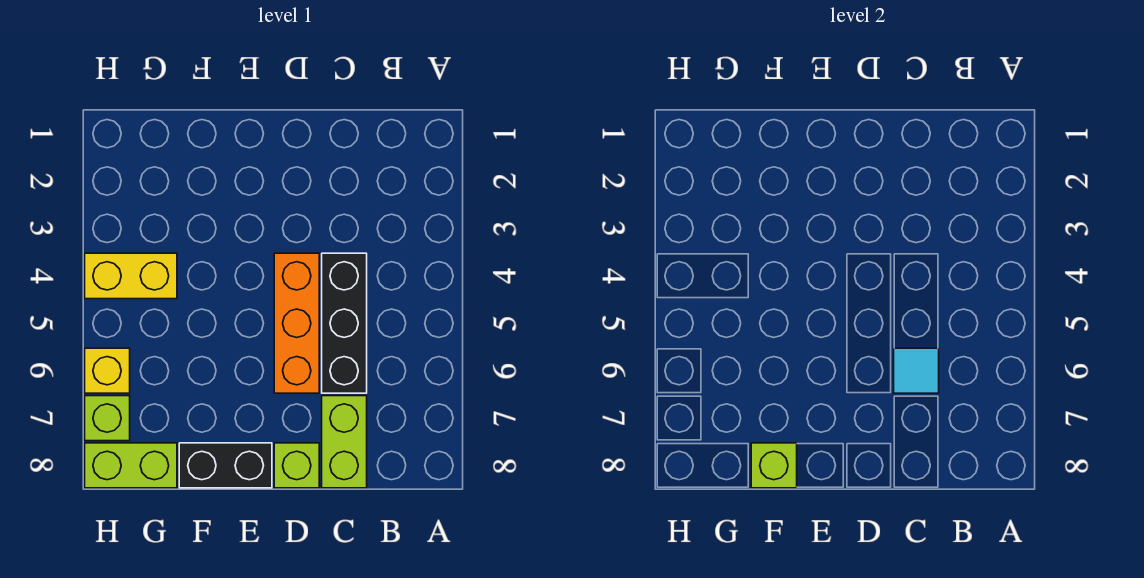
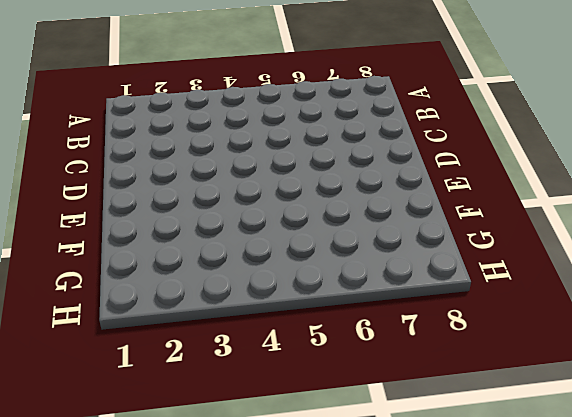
none -> black brick C4:C6 level 1
none -> lime brick C7:C8 level 1

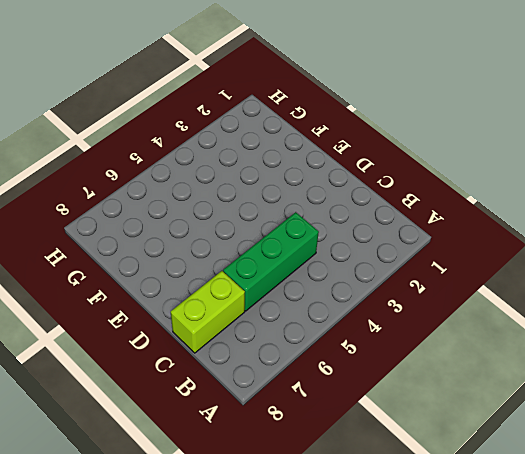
green brick C4:C6 level 1 -> black brick C4:C6 level 1
none -> orange brick D4:D6 level 1
none -> lime brick D8 level 1

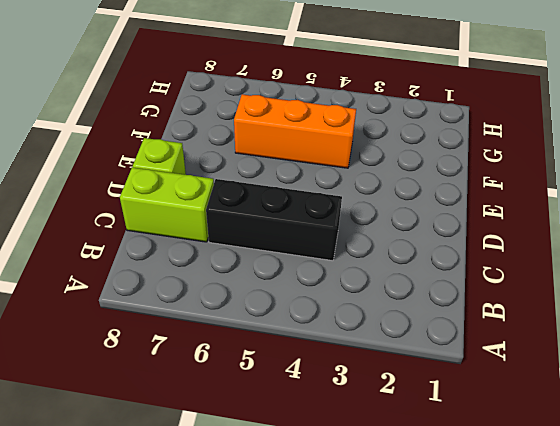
orange brick F4:F6 level 1 -> orange brick D4:D6 level 1
none -> black brick E8:F8 level 1
none -> yellow brick G4:H4 level 1

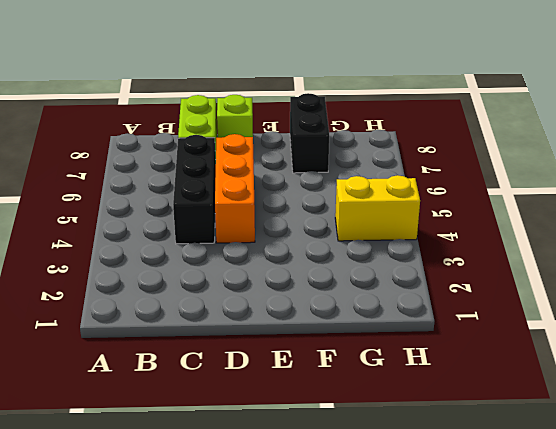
black brick F7:F8 level 1 -> black brick E8:F8 level 1
none -> lime brick G8:H8 level 1
none -> yellow brick H6 level 1

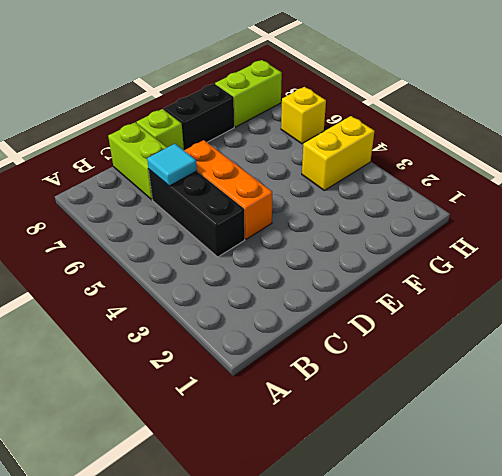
none -> lime brick H7 level 1
none -> lime brick F8 level 2

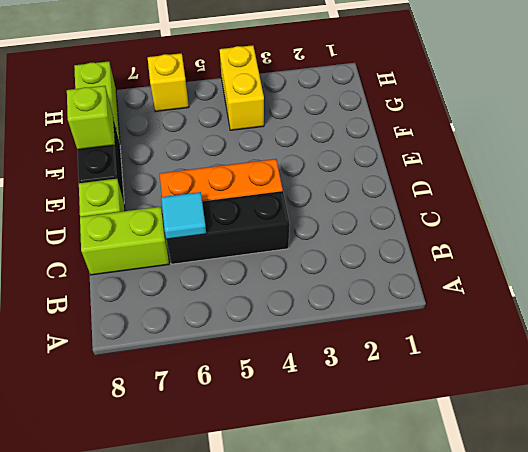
none -> lime brick H7 level 1

